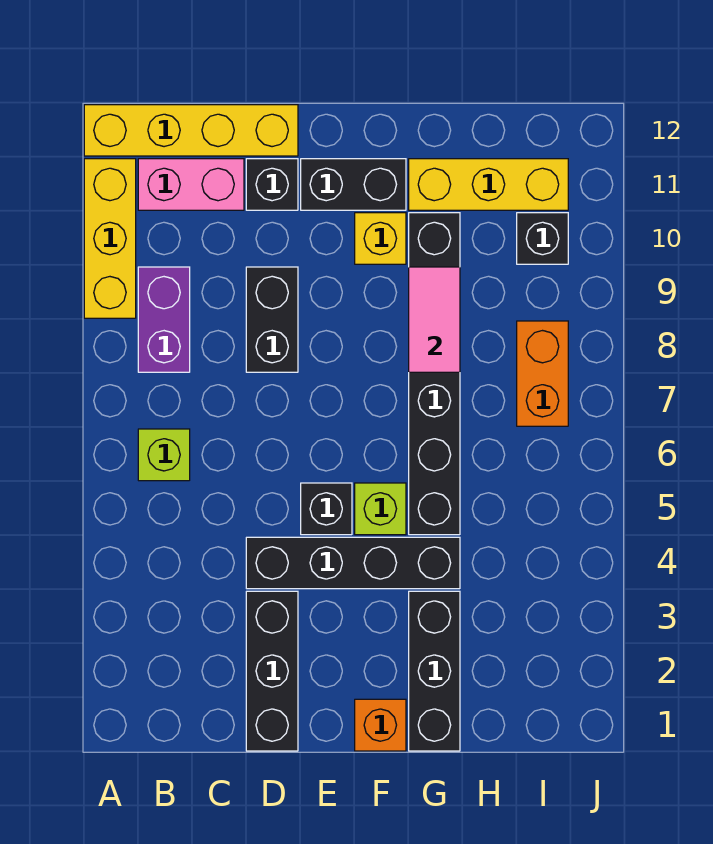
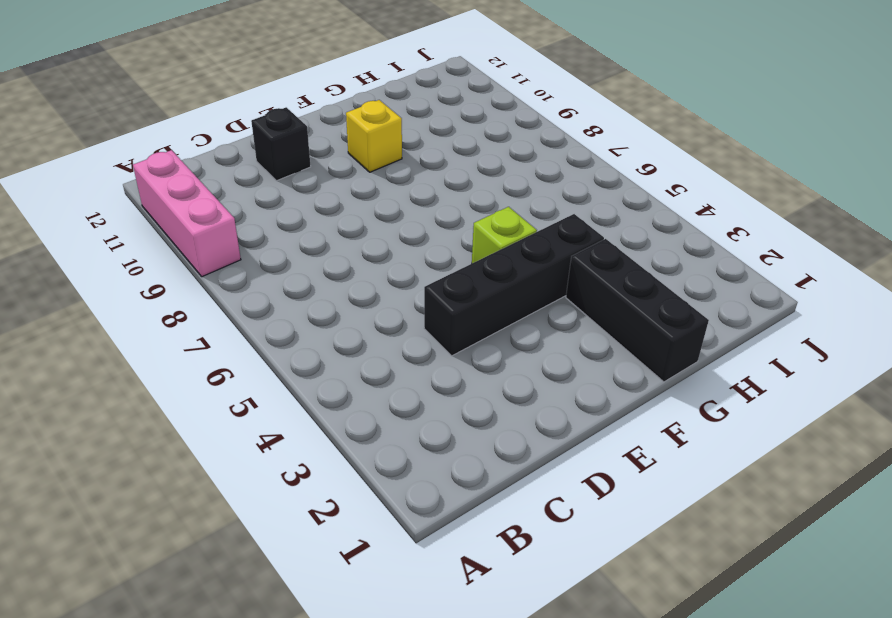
pink brick A9:A11 level 1 -> yellow brick A9:A11 level 1
none -> yellow brick A12:D12 level 1
none -> lime brick B6 level 1
none -> purple brick B8:B9 level 1

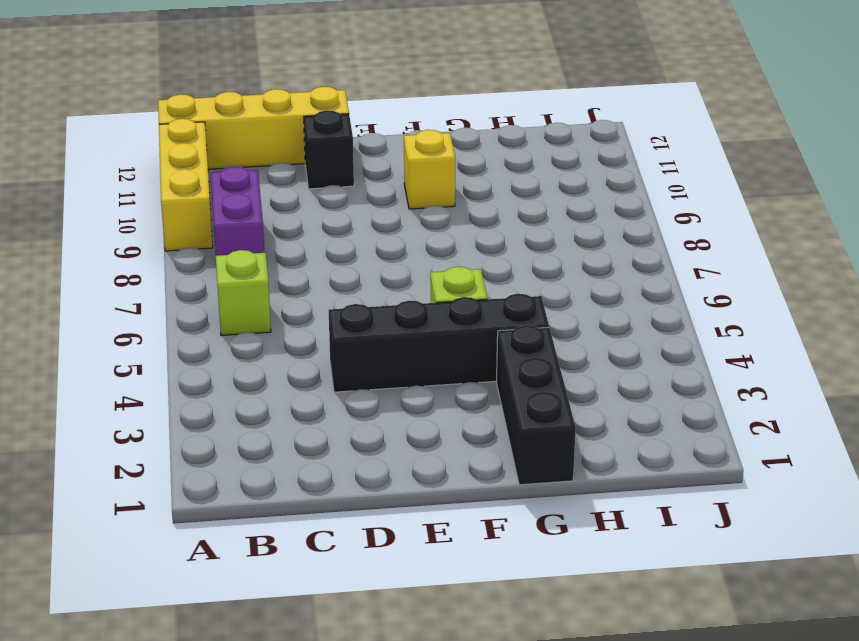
none -> pink brick B11:C11 level 1
none -> black brick D1:D3 level 1
none -> black brick D8:D9 level 1

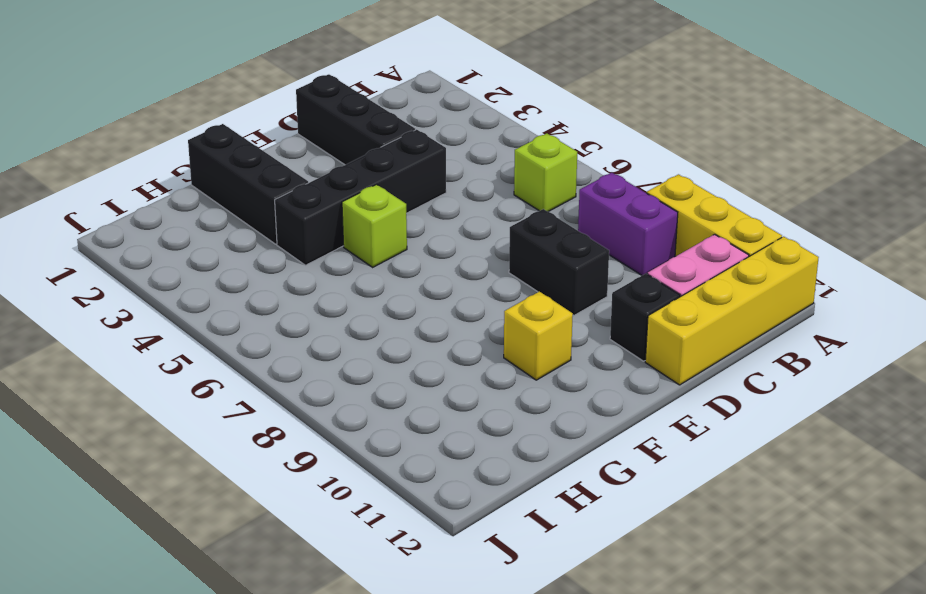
none -> black brick E5 level 1
none -> black brick E11:F11 level 1
none -> orange brick F1 level 1

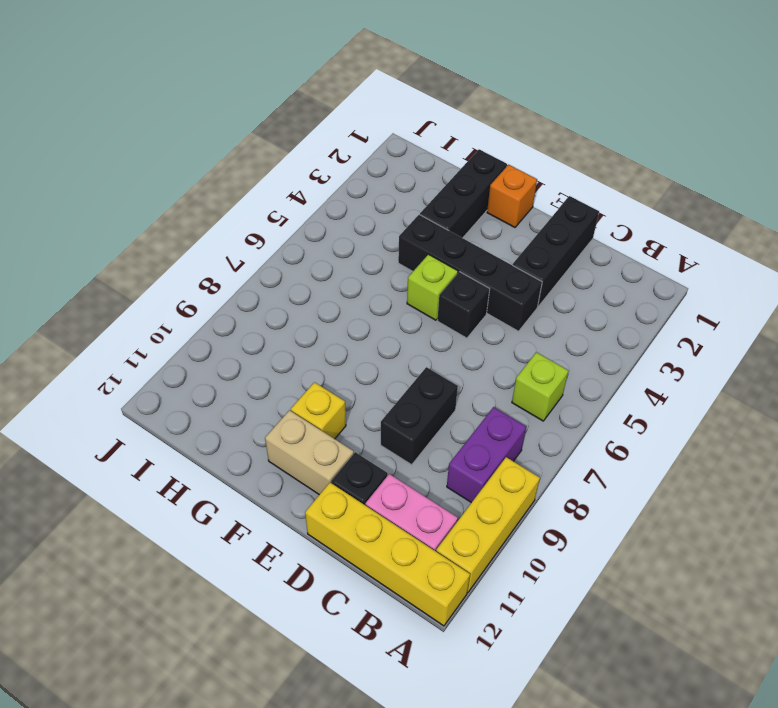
tan brick E11:F11 level 1 -> black brick E11:F11 level 1
none -> black brick G5:G10 level 1
none -> yellow brick G11:I11 level 1
none -> orange brick I7:I8 level 1

